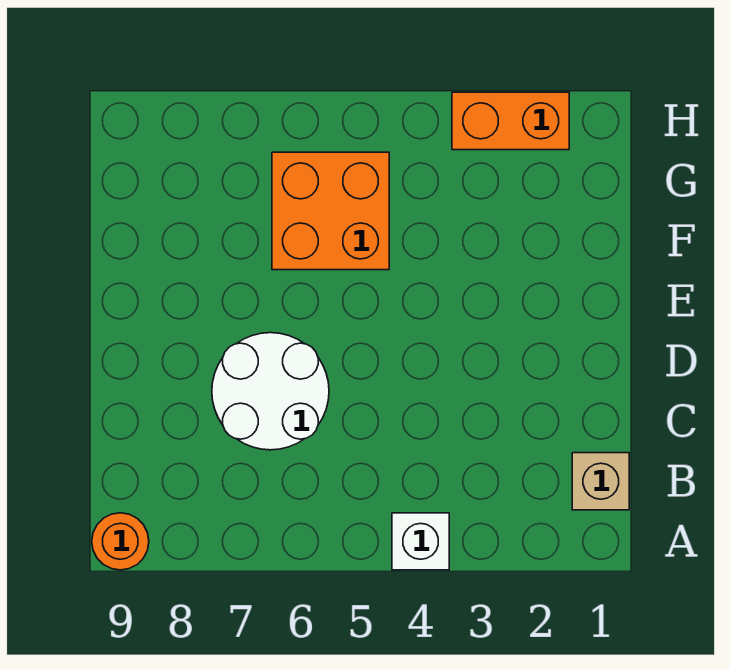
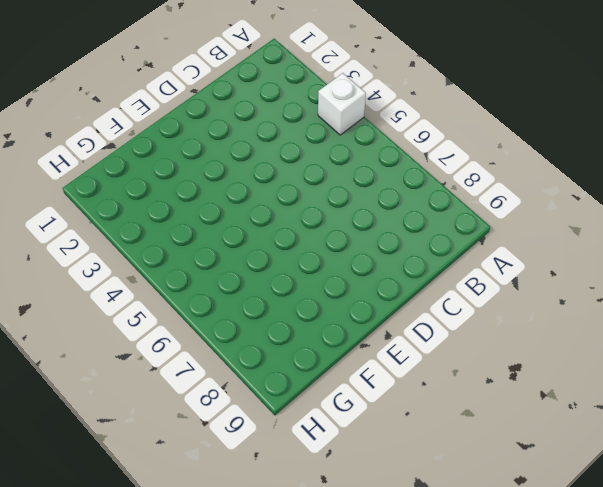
none -> orange round brick A9 level 1
none -> tan brick B1 level 1

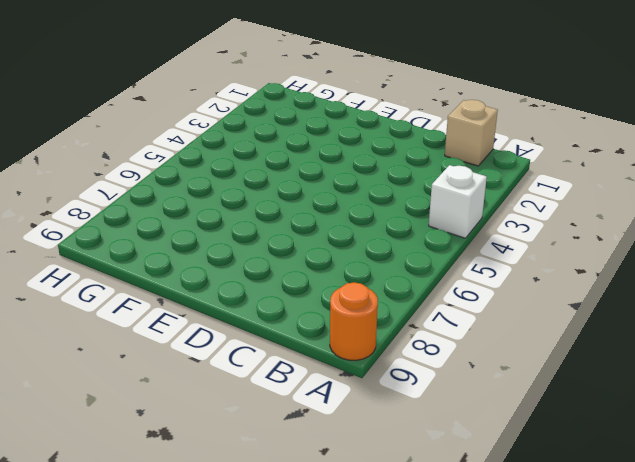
none -> white round brick C6:D7 level 1
none -> orange brick F5:G6 level 1

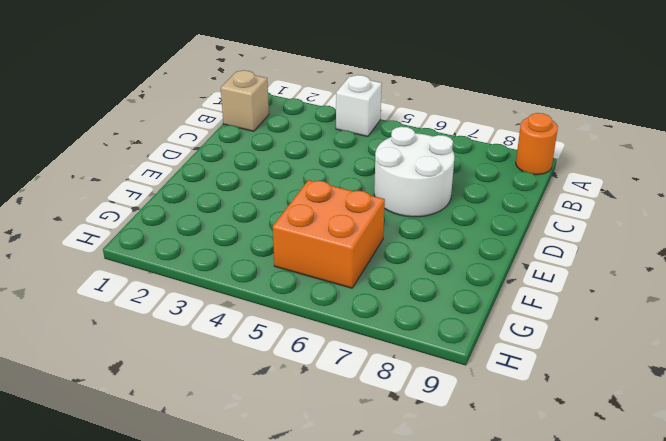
none -> orange brick H2:H3 level 1

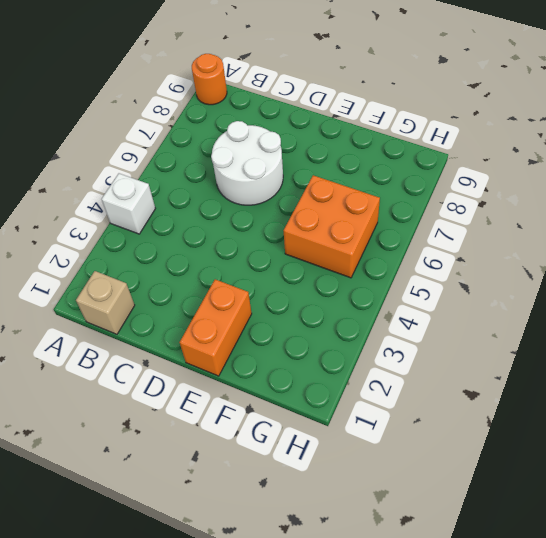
orange brick E1:E2 level 1 -> orange brick H2:H3 level 1

